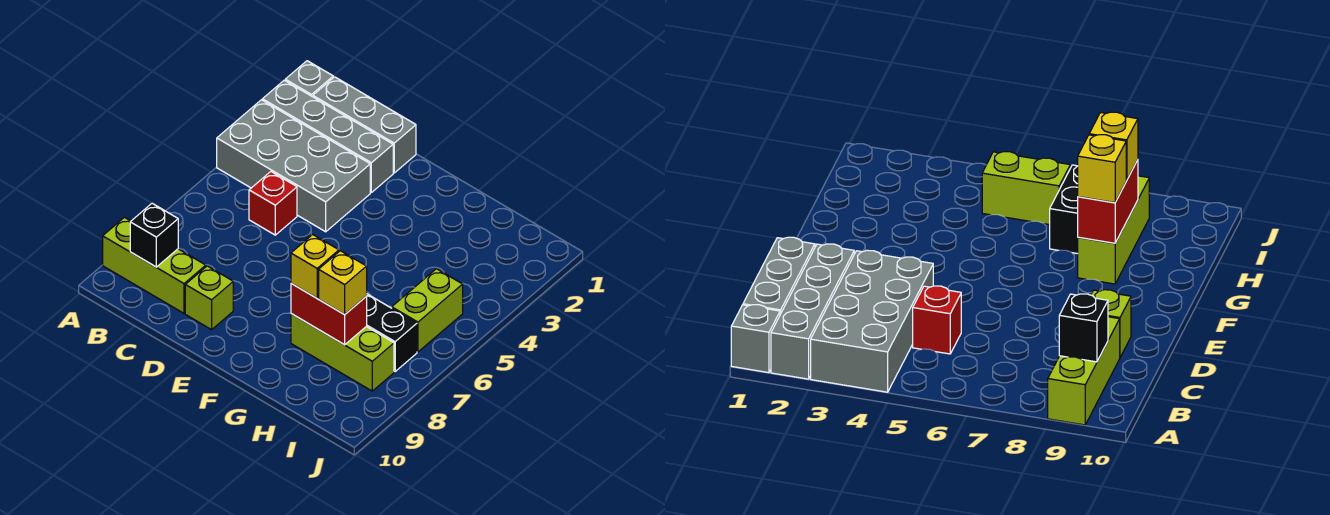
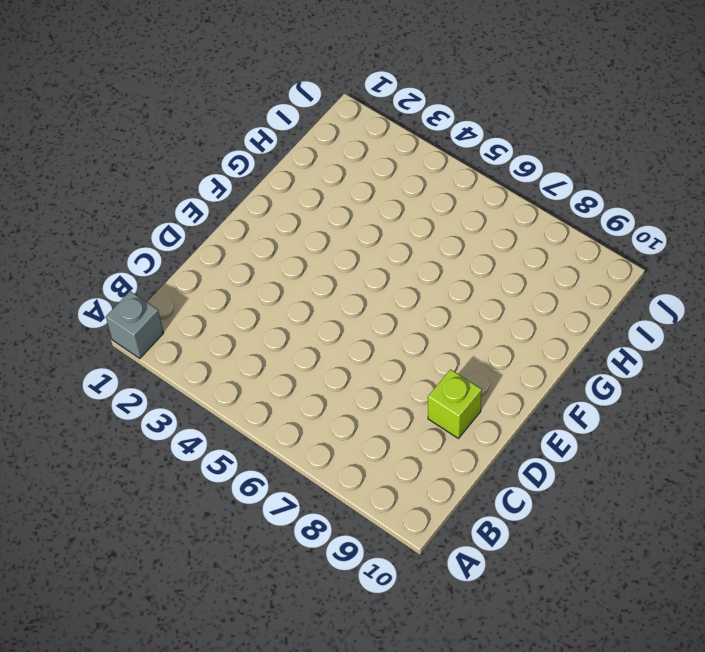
none -> grey brick A2:D2 level 1
none -> grey brick A3:D4 level 1
none -> lime brick A9:C9 level 1

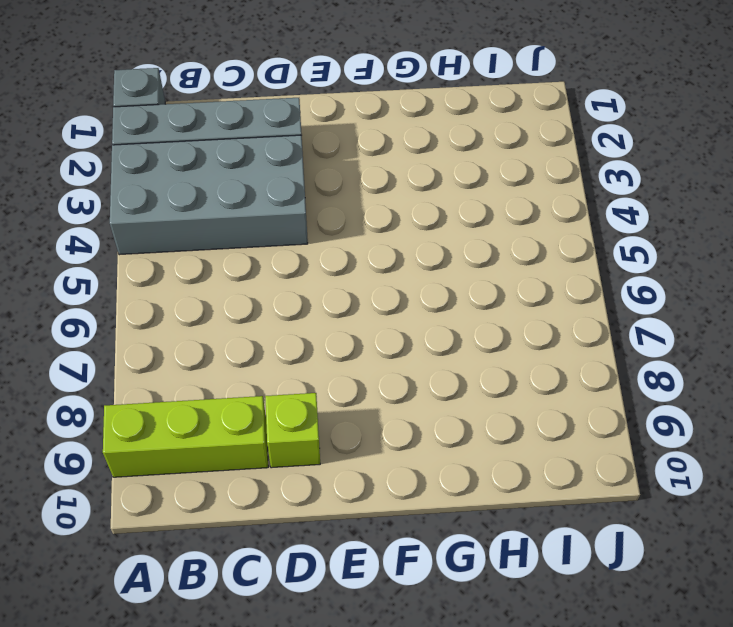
none -> grey brick B1:D1 level 1
none -> red brick C5 level 1
none -> lime brick G8:I8 level 1

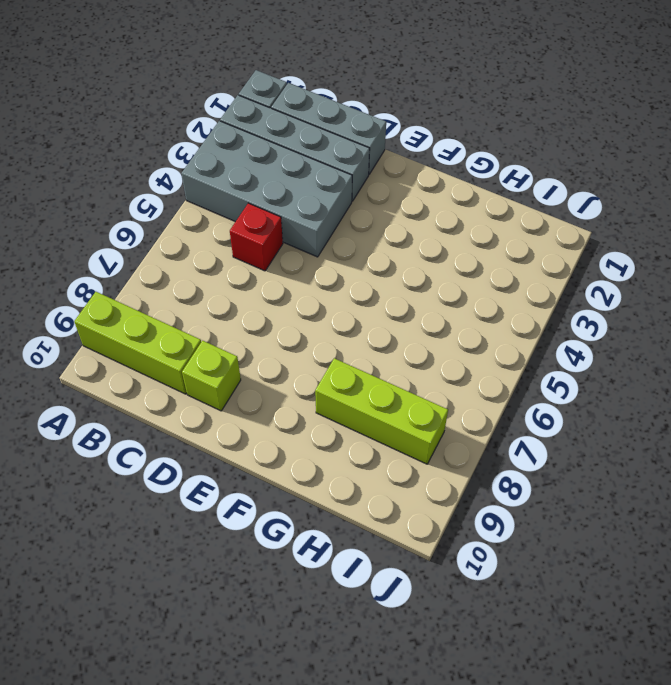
none -> black brick H7:I7 level 1
none -> lime brick I5:I6 level 1
none -> black brick B9 level 2

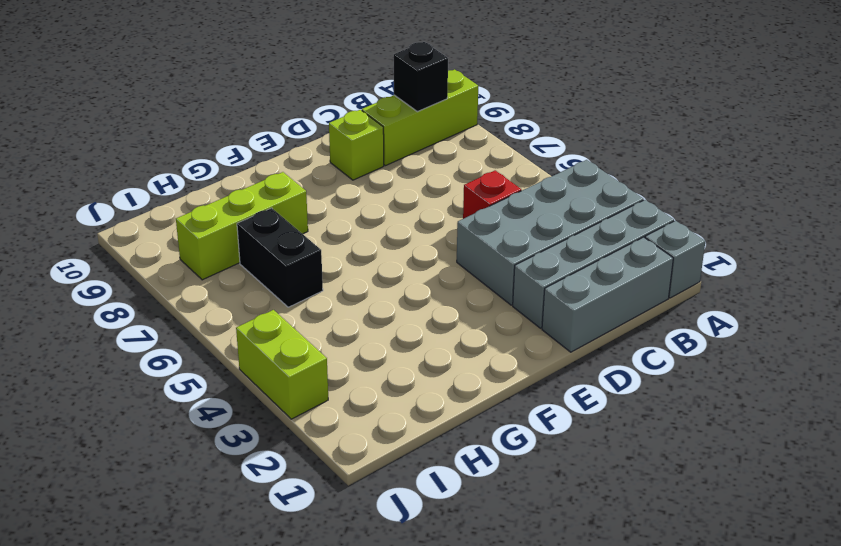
black brick H6:H7 level 1 -> black brick H7:I7 level 1
lime brick J3:J4 level 1 -> lime brick I5:I6 level 1
none -> red brick G8:H8 level 2
none -> yellow brick G8 level 3
none -> yellow brick H8 level 3

